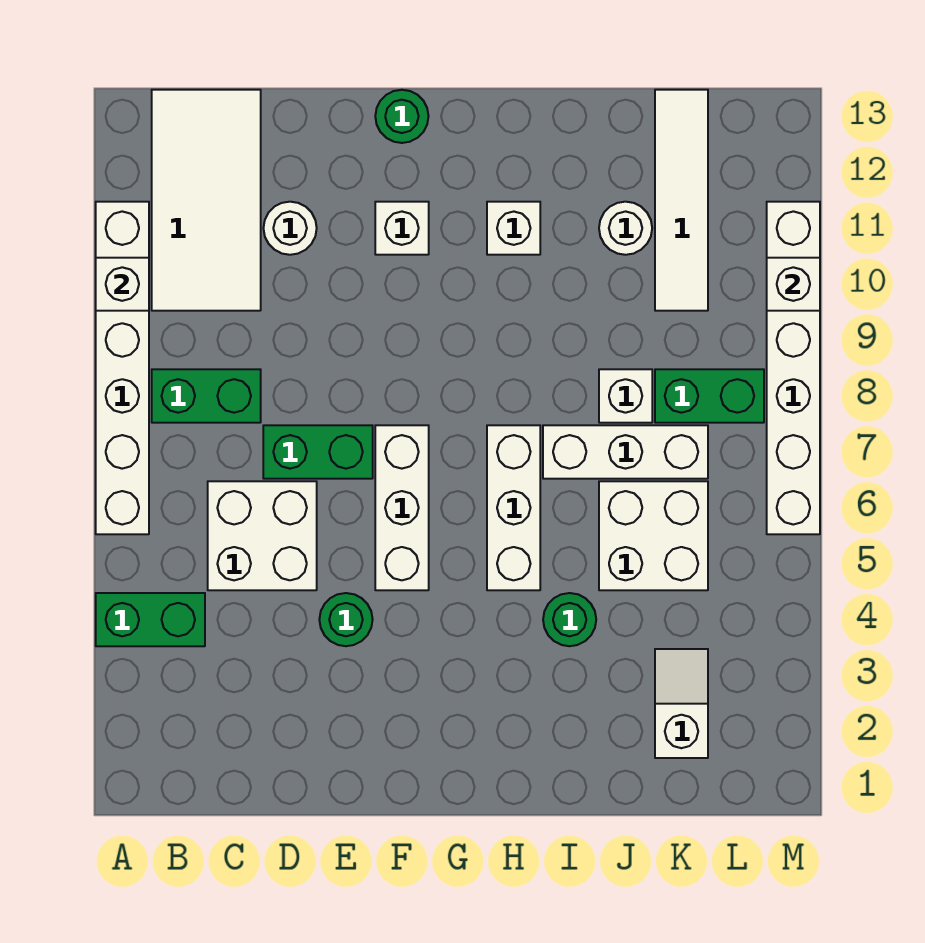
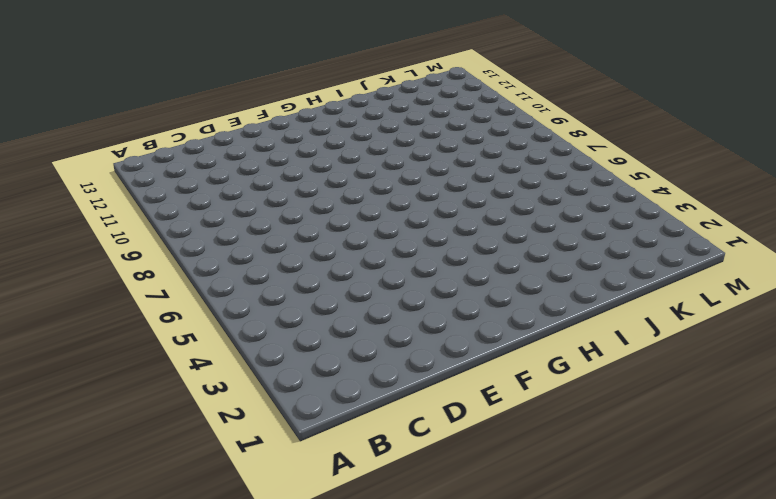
none -> green brick A4:B4 level 1
none -> white brick A6:A11 level 1
none -> green brick B8:C8 level 1

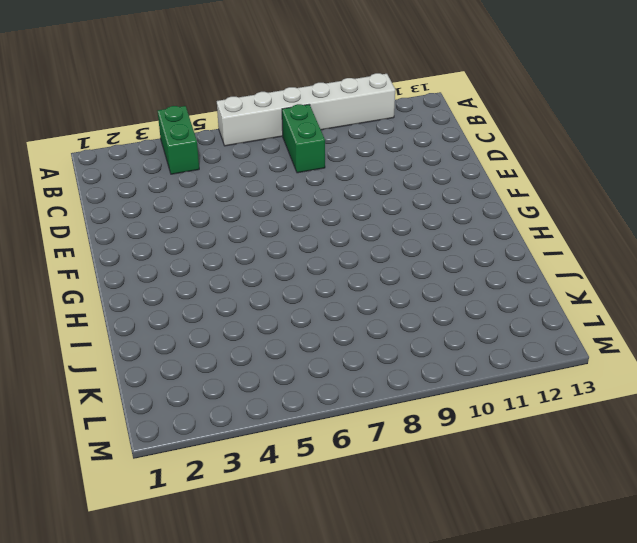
none -> white tile B10:C13 level 1
none -> white brick C5:D6 level 1
none -> green brick D7:E7 level 1

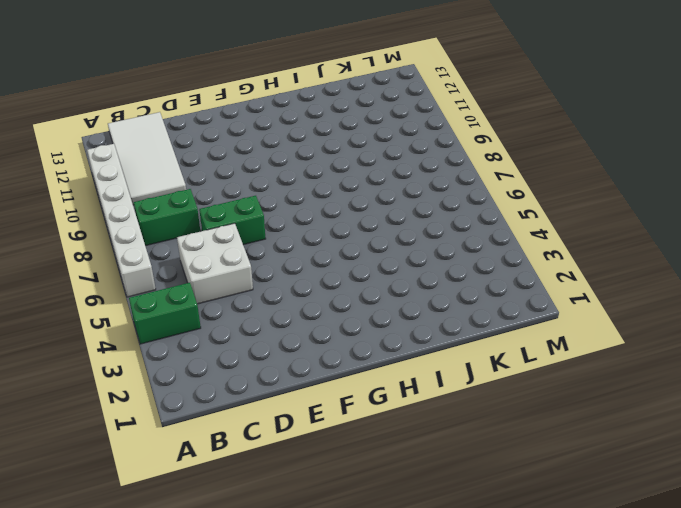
none -> white round brick D11 level 1
none -> green round brick E4 level 1
none -> white brick F5:F7 level 1

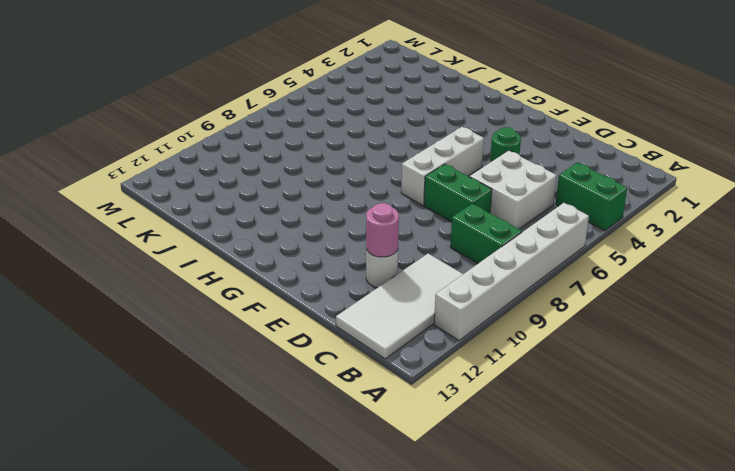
pink round brick D11 level 2 -> none
none -> white brick F11 level 1
none -> green round brick F13 level 1
none -> white brick H5:H7 level 1

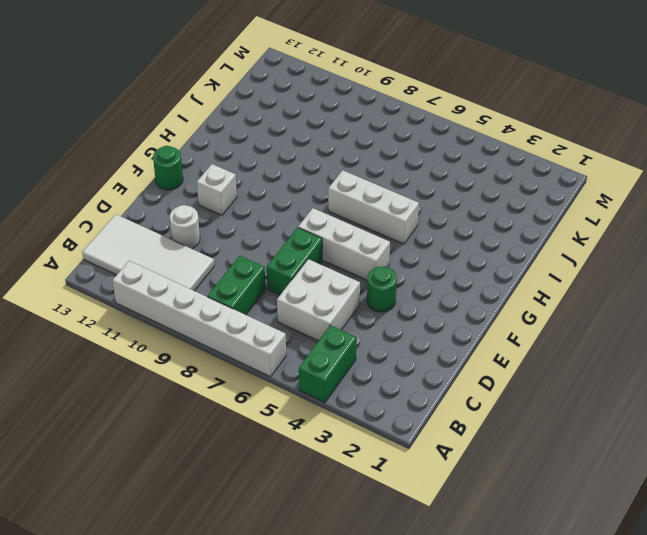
none -> white brick H11 level 1
none -> green round brick I4 level 1
none -> white brick I7:K7 level 1

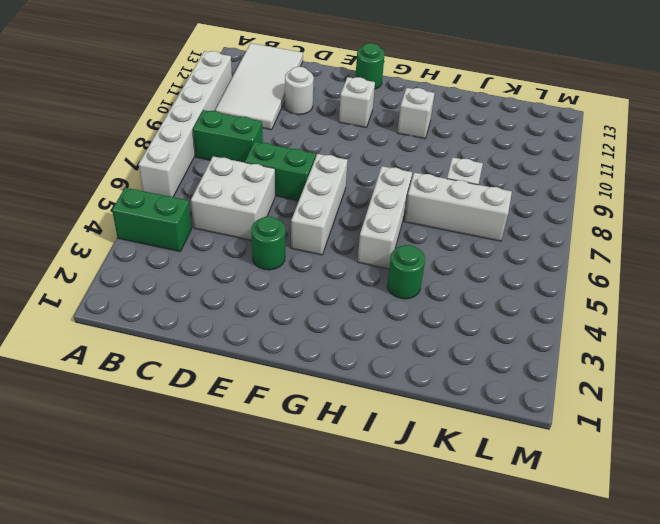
none -> white brick J5:K6 level 1
none -> white round brick J11 level 1
none -> white slope K2:K3 level 1 top 2

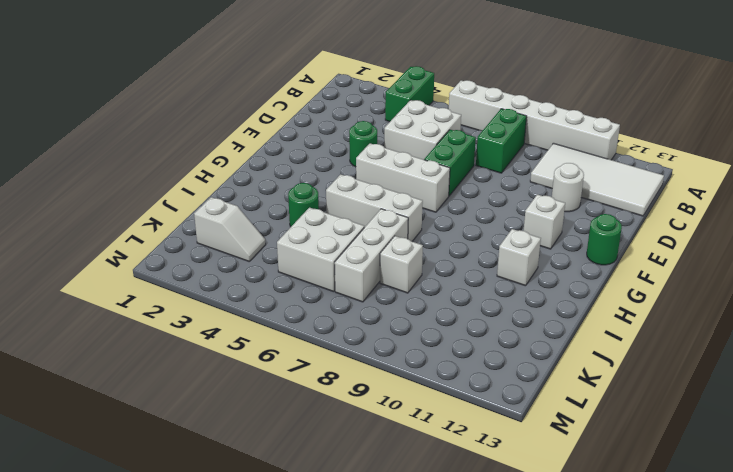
none -> white round brick J11 level 1
none -> green brick K8:L8 level 1
none -> white tile K10:K13 level 1

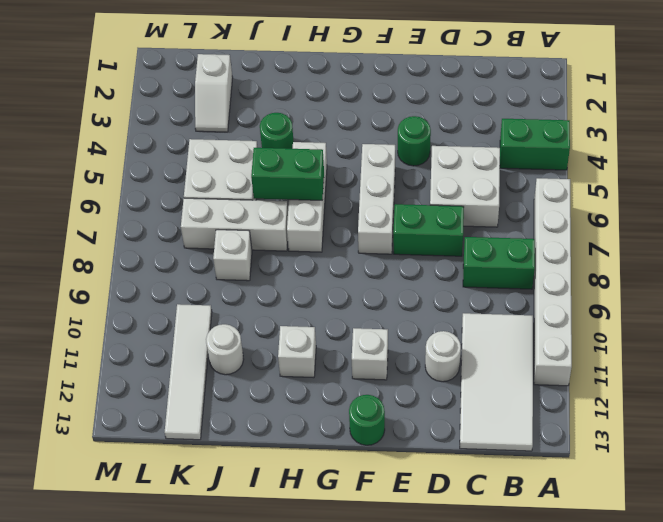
green brick H6:I6 level 2 -> green brick K8:L8 level 1
none -> white brick M6:M11 level 1
none -> white brick A10 level 2
none -> white brick M10 level 2

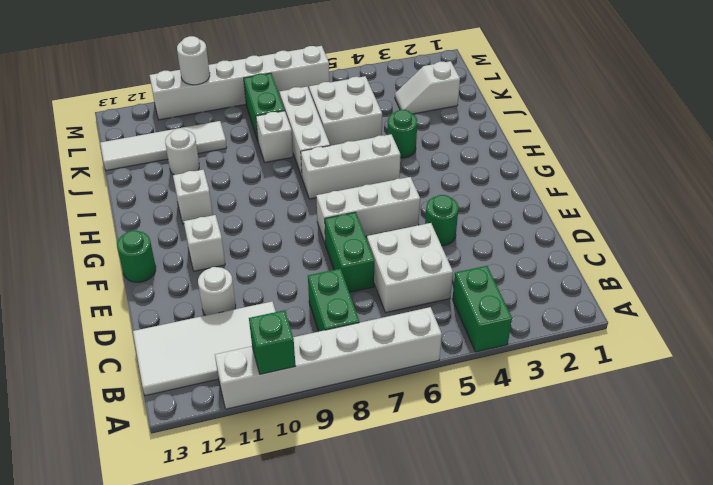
green brick A10 level 2 -> white brick A10 level 2
white round brick M10 level 2 -> white brick M10 level 2

